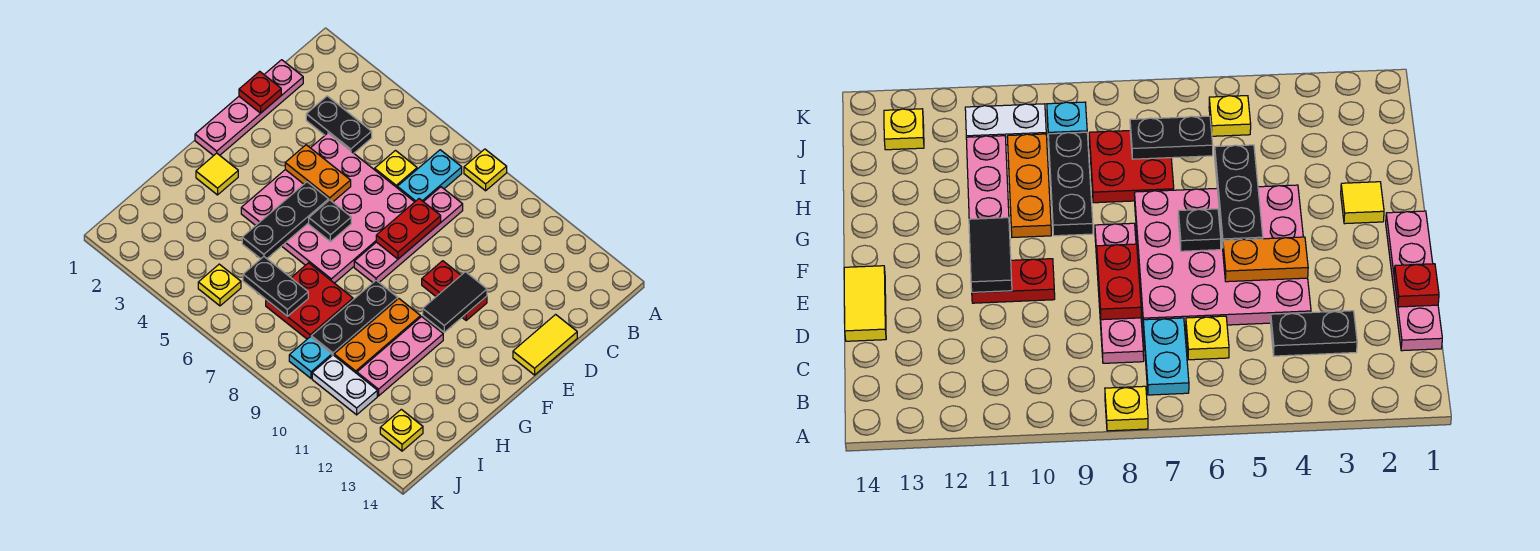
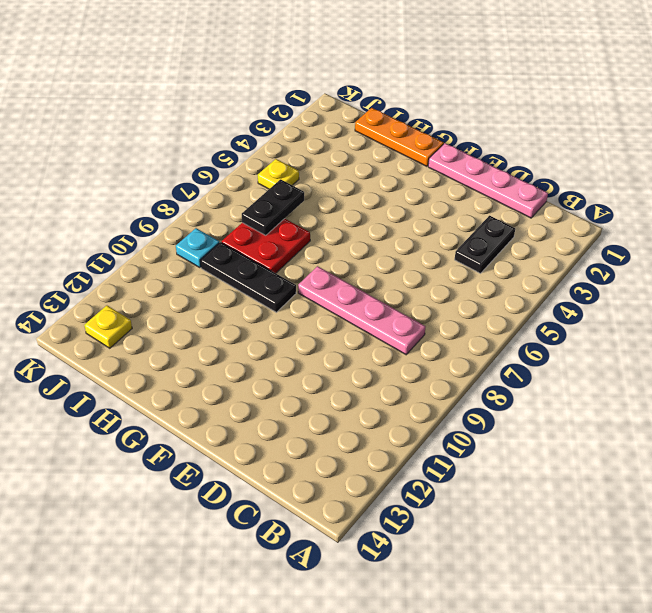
orange plate G1:I1 level 1 -> orange plate G10:I10 level 1
none -> yellow plate A8 level 1
none -> cyan plate B7:C7 level 1
none -> yellow plate C6 level 1

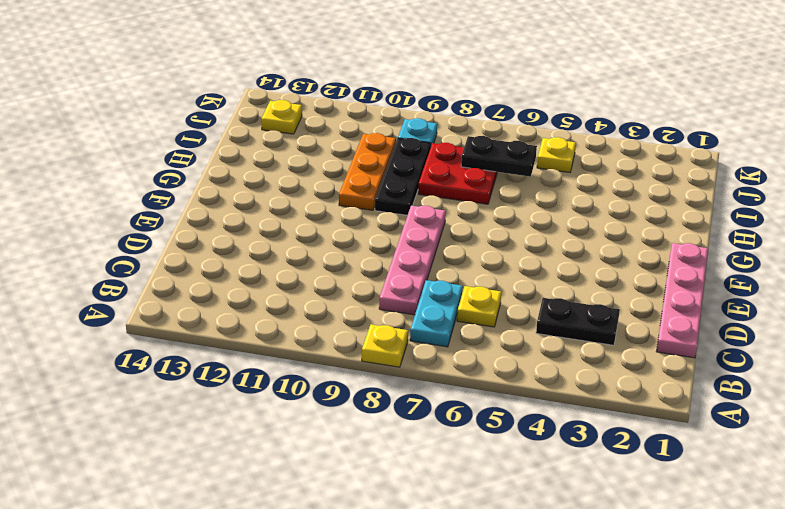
none -> pink plate D4:G7 level 1
none -> yellow tile D14:E14 level 1
none -> red plate E10:E11 level 1

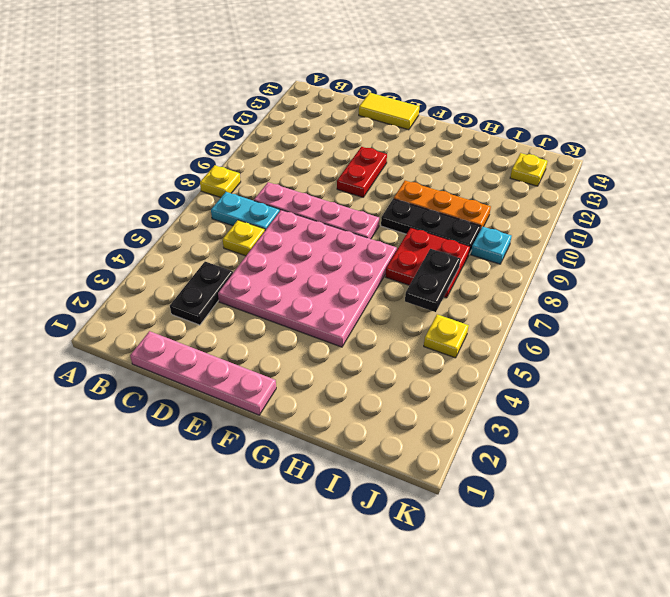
none -> yellow tile G2 level 1
none -> pink plate G11:I11 level 1
none -> white plate J10:J11 level 1

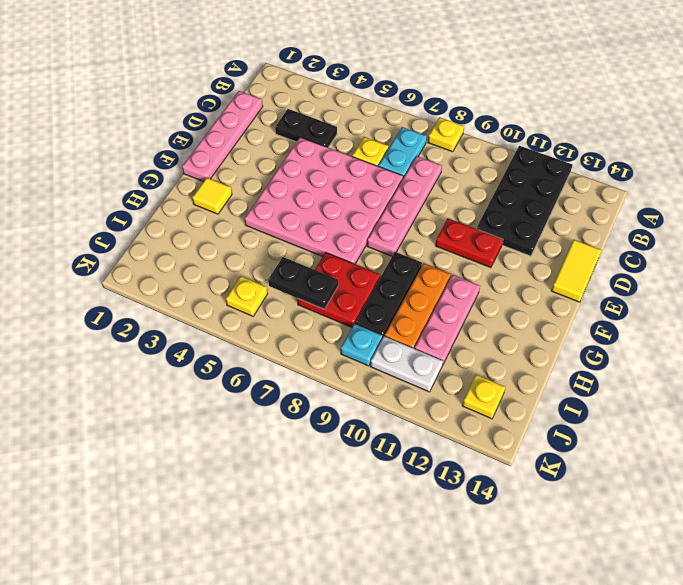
black plate A11:D12 level 1 -> none
none -> red plate D1 level 2
none -> red plate D8:E8 level 2
none -> orange plate E4:E5 level 2

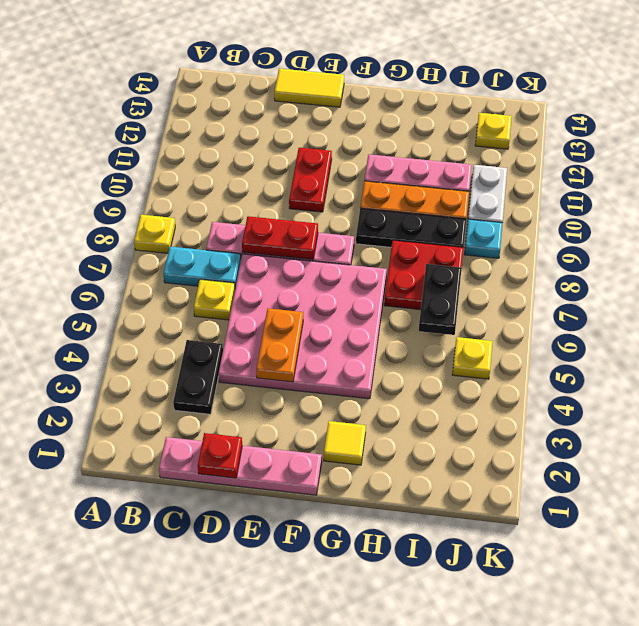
none -> black tile E11:F11 level 2
none -> black plate F5:H5 level 2
none -> black plate F6 level 2

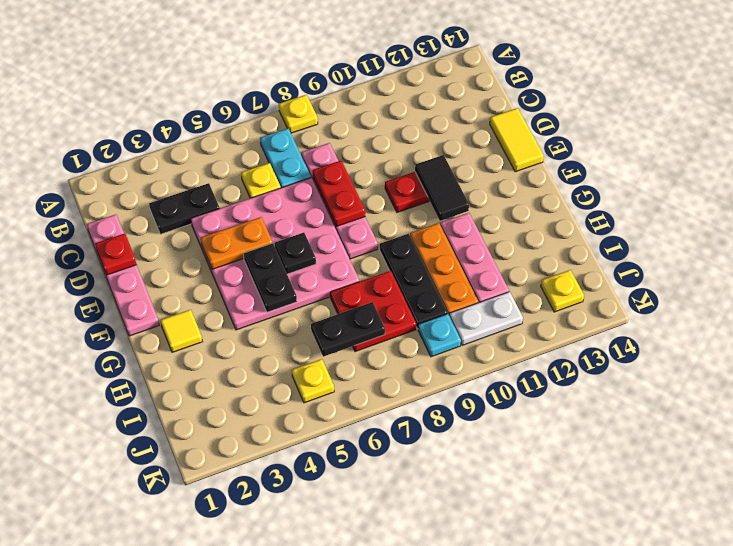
black plate F5:G5 level 2 -> black plate F5:H5 level 2

